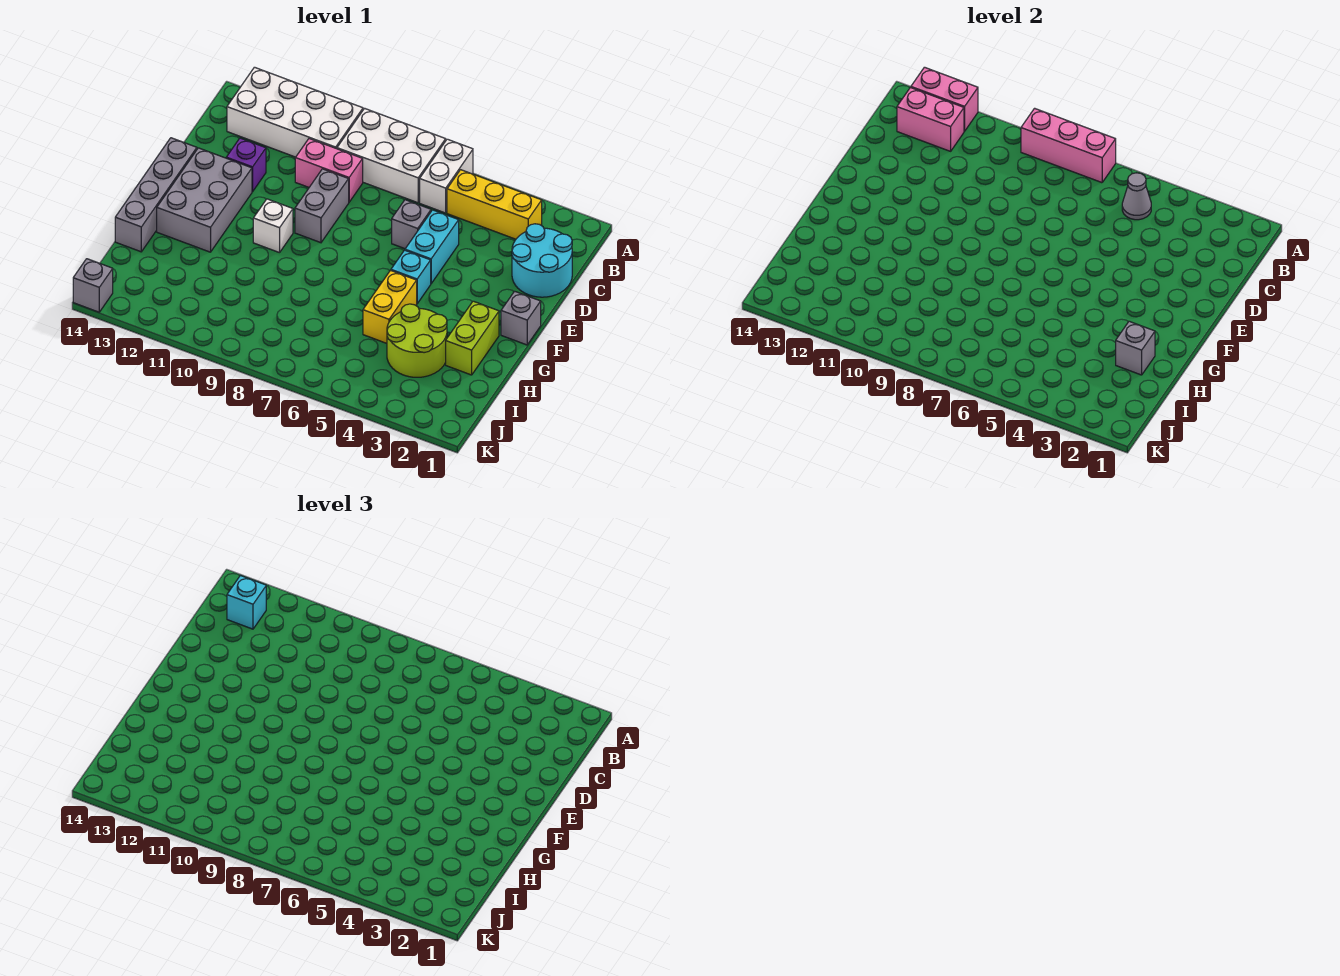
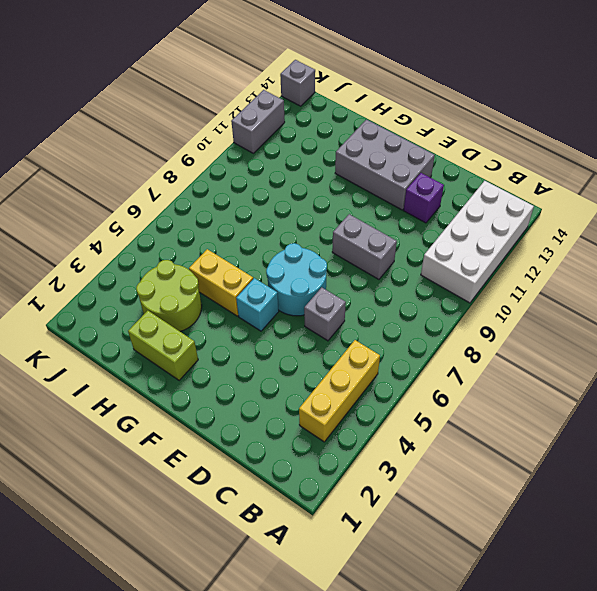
cyan round brick E6:F7 level 1 -> cyan round brick C1:D2 level 1
grey brick K11:K12 level 1 -> none
none -> white brick A6:B6 level 1
none -> white brick A7:B9 level 1
none -> pink brick C9:C10 level 1

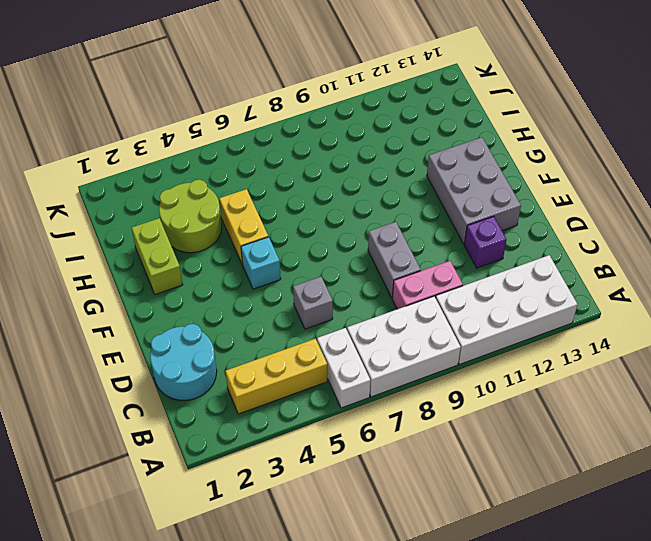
none -> cyan brick D5:E5 level 1
none -> grey brick E14:H14 level 1
none -> grey brick F1 level 1

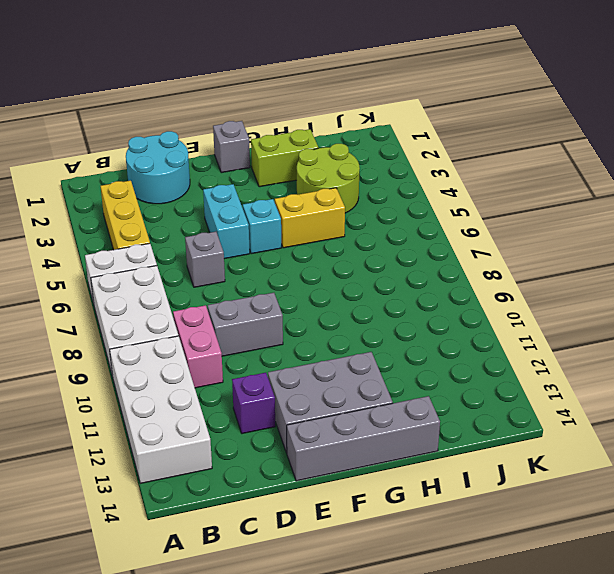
cyan brick E4:E5 level 1 -> cyan brick D5:E5 level 1
none -> white brick F10 level 1
none -> grey brick K14 level 1
none -> pink brick A7:A9 level 2

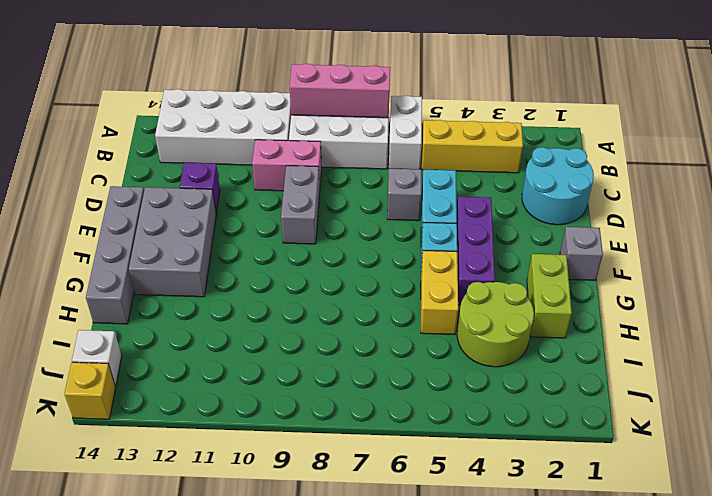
purple brick E4:G4 level 1 -> none
white brick J14 level 1 -> white brick F10 level 1
yellow brick K14 level 1 -> grey brick K14 level 1
none -> pink brick A12:A13 level 2
none -> grey cone B5 level 2
none -> pink brick B12:B13 level 2

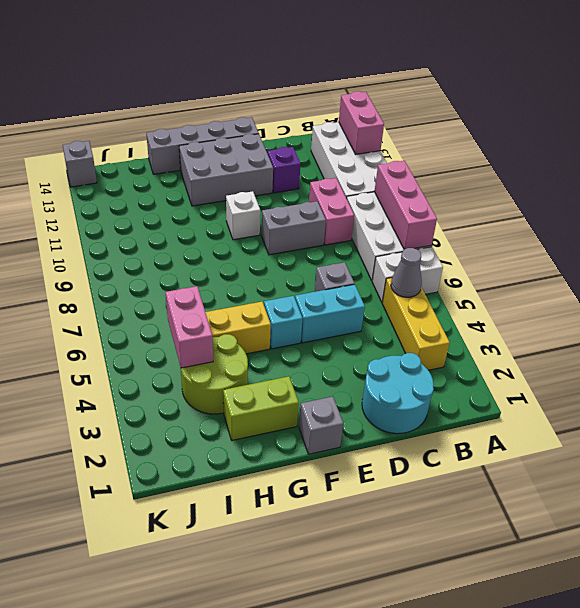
pink brick I4:I5 level 2 -> pink brick B12:B13 level 2
none -> grey brick H2 level 2
none -> cyan brick B13 level 3

